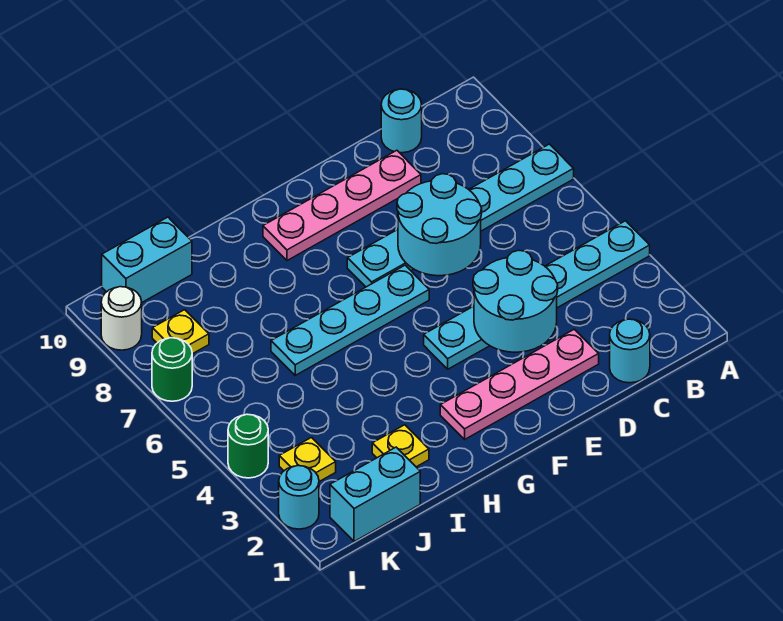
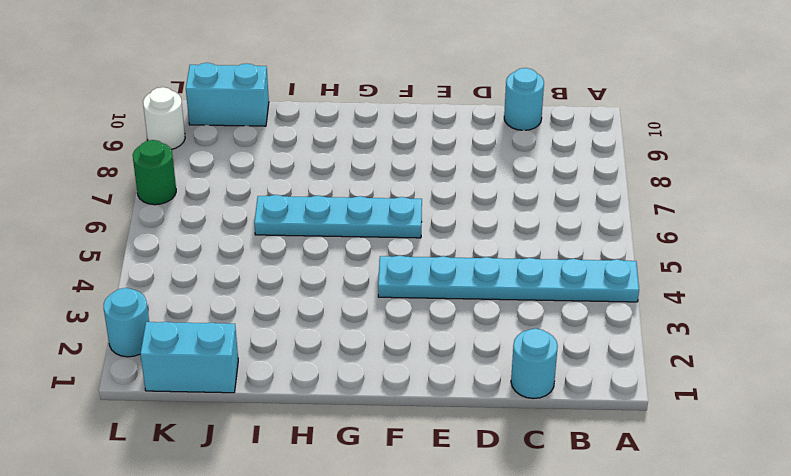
none -> cyan plate A7:F7 level 1
none -> pink plate D2:G2 level 1
none -> pink plate D9:G9 level 1

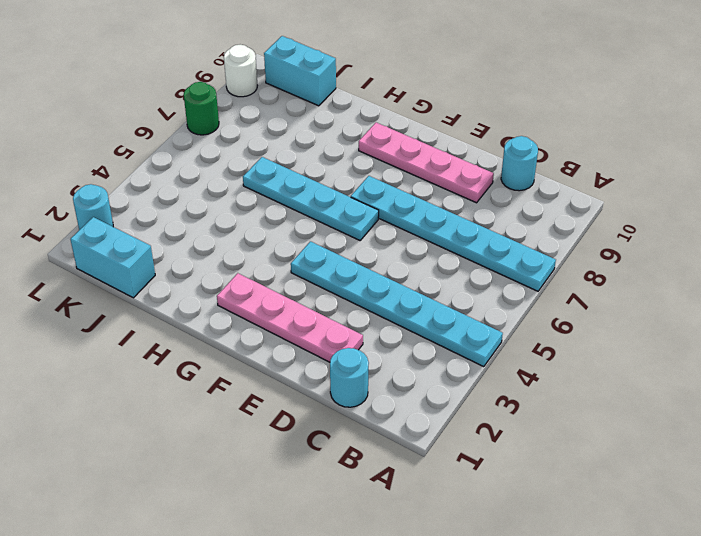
none -> yellow plate I2 level 1
none -> yellow plate K3 level 1
none -> yellow plate K8 level 1

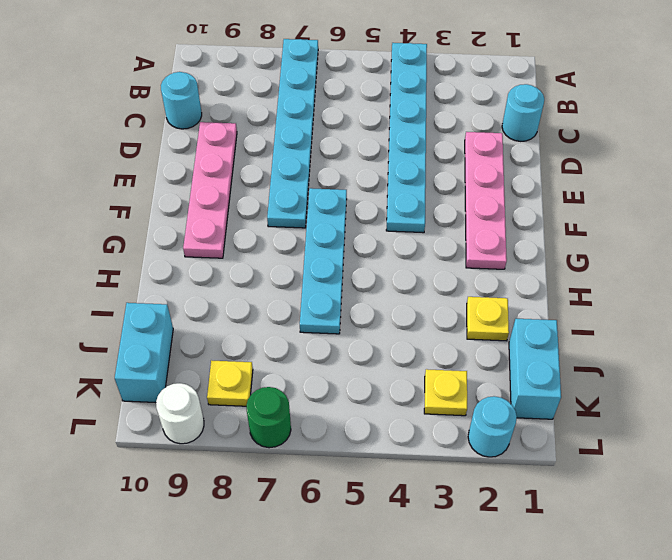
none -> green round brick L4 level 1
none -> cyan round brick D3:E4 level 2
none -> cyan round brick D6:E7 level 2

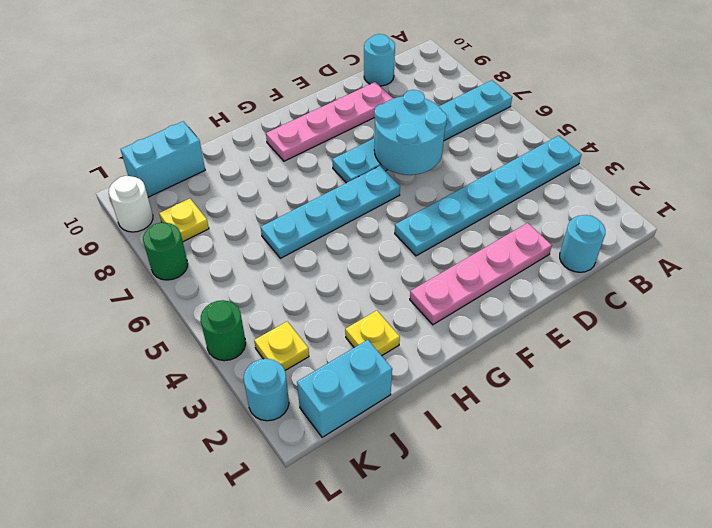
none -> cyan round brick D3:E4 level 2

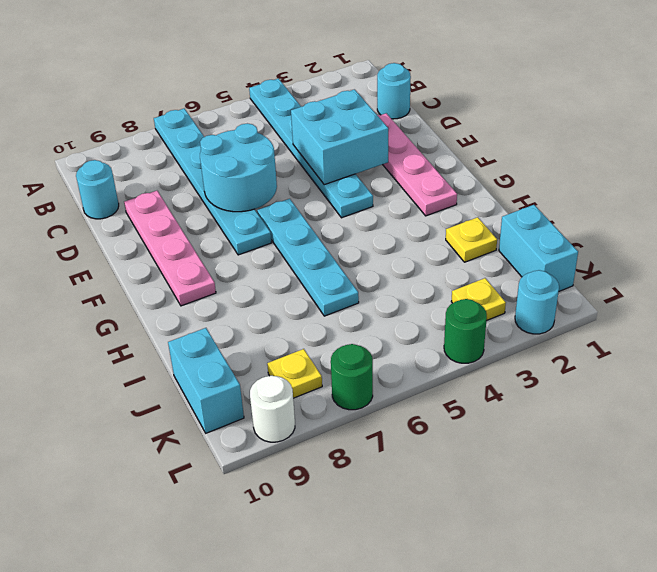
cyan brick D3:E4 level 2 -> cyan round brick D3:E4 level 2

